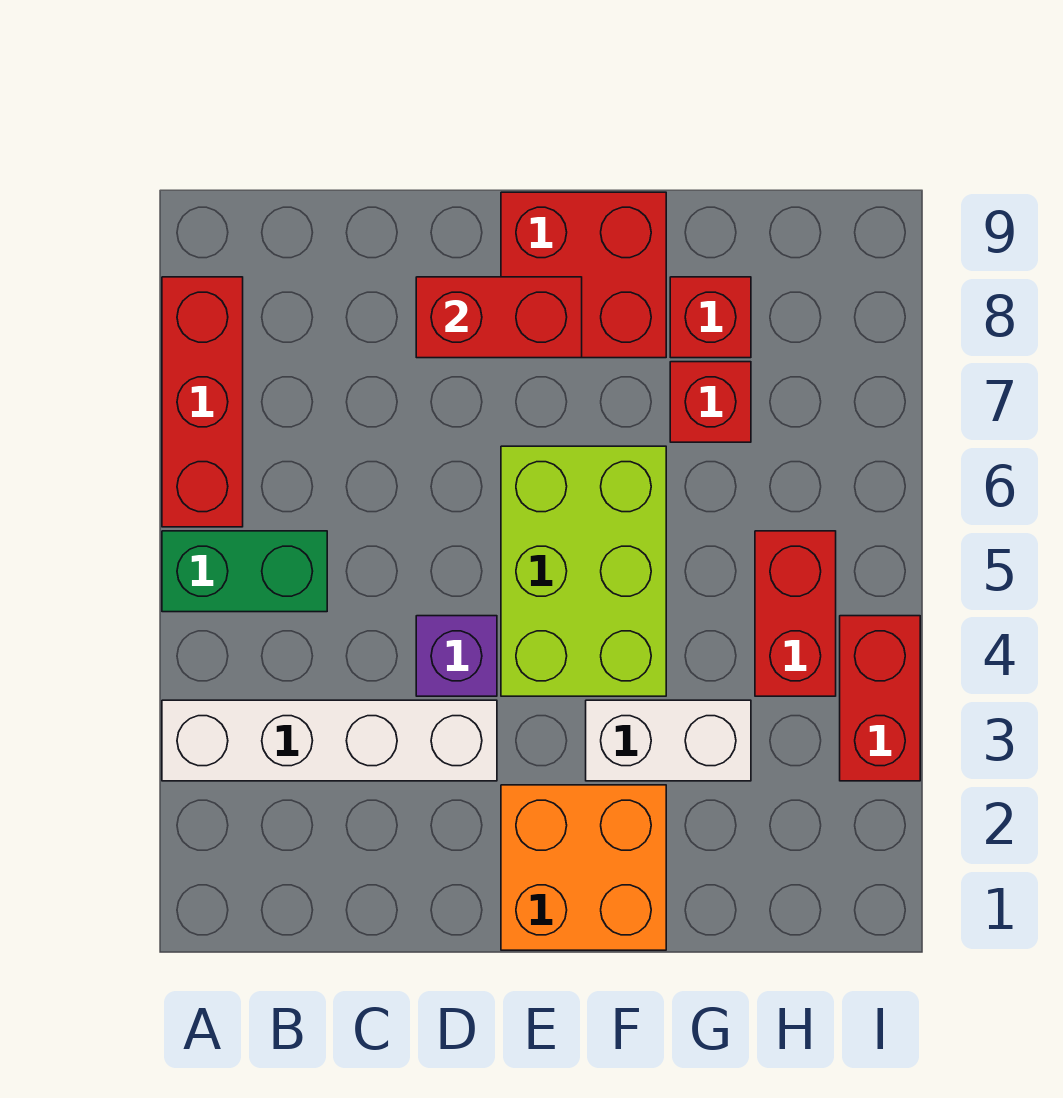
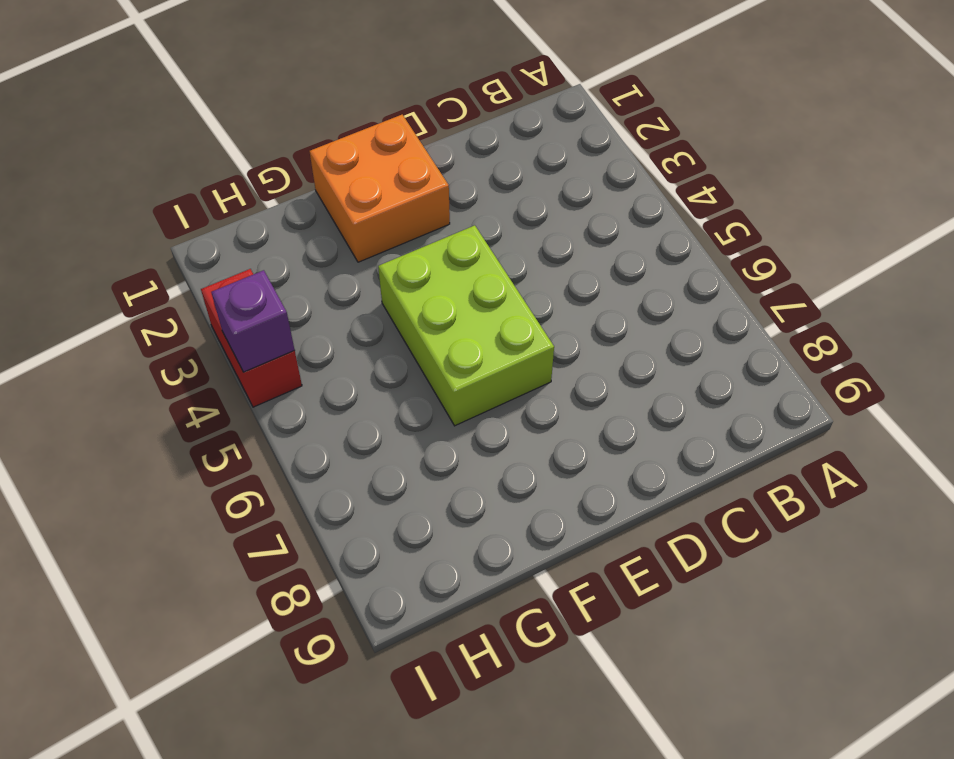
purple brick I4 level 2 -> purple brick D4 level 1
none -> white brick A3:D3 level 1
none -> green brick A5:B5 level 1
none -> red brick A6:A8 level 1

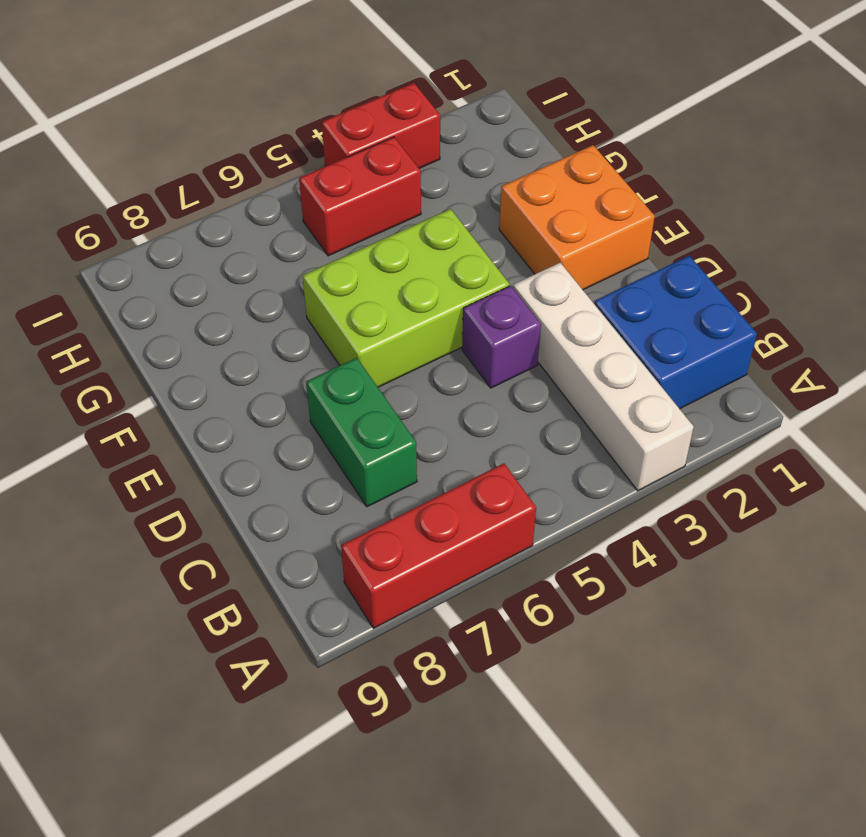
blue brick B1:C2 level 1 -> none
green brick C7:D7 level 1 -> green brick A5:B5 level 1
none -> red brick E8:F9 level 1
none -> white brick F3:G3 level 1
none -> red brick G7 level 1

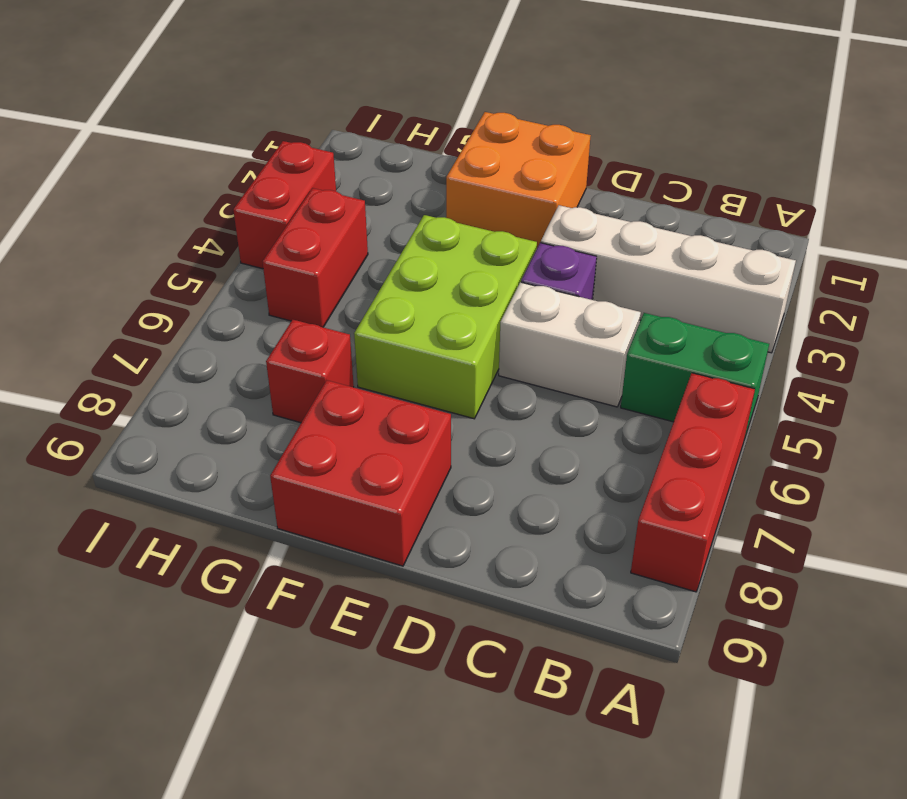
white brick C5:D5 level 1 -> white brick F3:G3 level 1
none -> red brick G8 level 1
none -> red brick D8:E8 level 2

